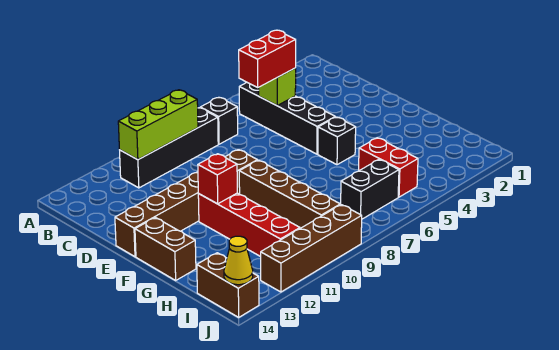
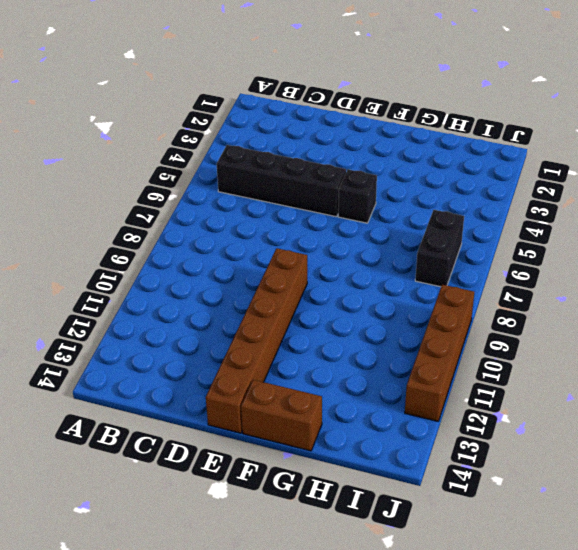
none -> black brick B7 level 1
none -> black brick B8:B11 level 1
none -> brown brick F9:I9 level 1

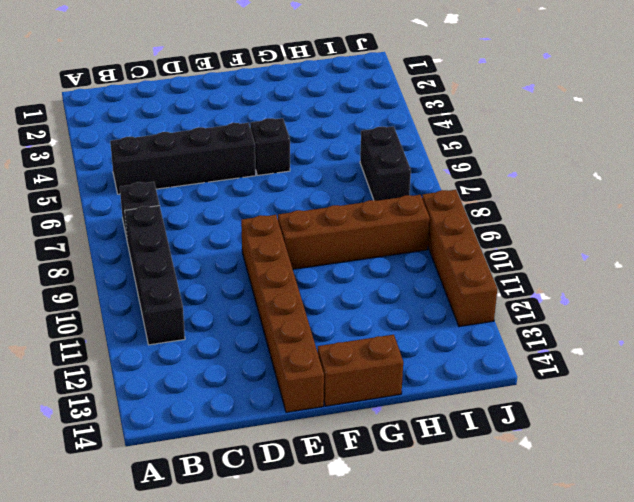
none -> red brick F11:I11 level 1
none -> red brick H5:I5 level 1
none -> brown brick I14:J14 level 1

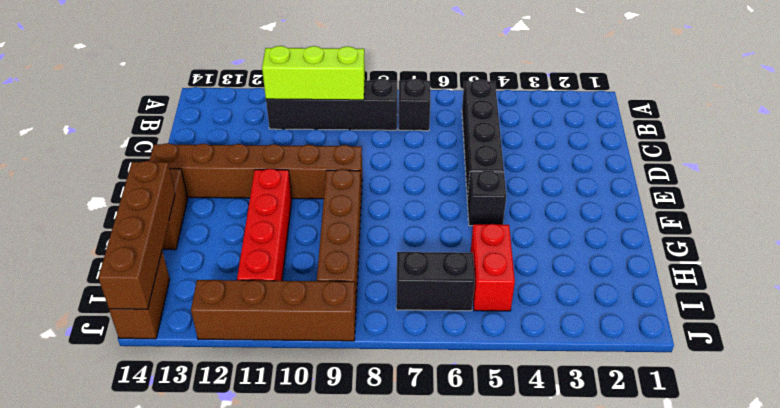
brown brick G14:J14 level 2 -> yellow cone J14 level 2
none -> lime brick C5 level 2
none -> red brick F11 level 2
none -> red brick C5:C6 level 3

